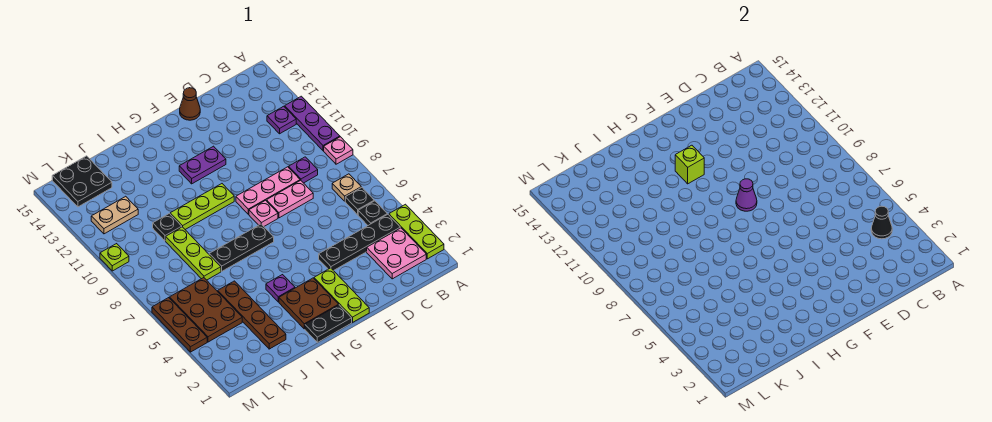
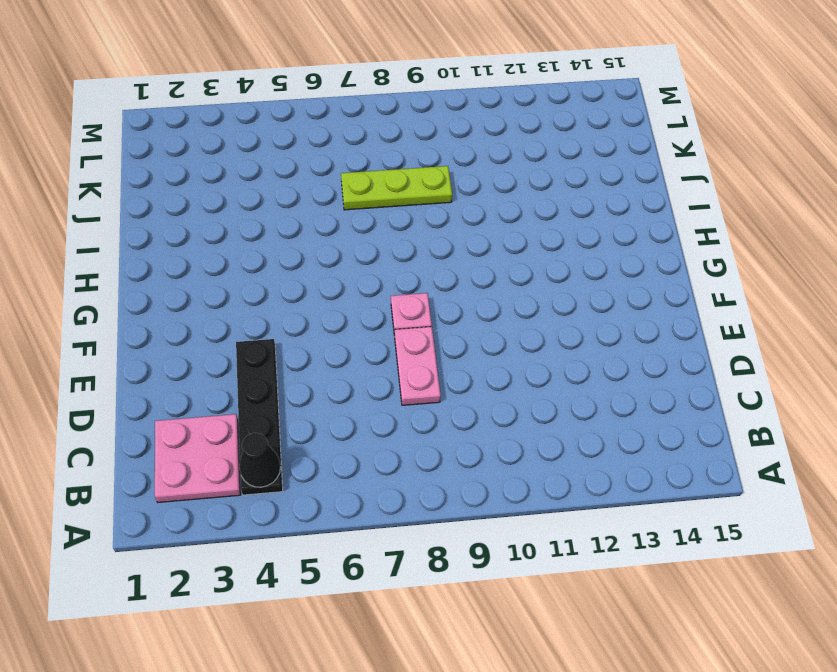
none -> lime plate A2:A4 level 1
none -> pink plate A9 level 1
none -> purple plate A10:A12 level 1
none -> black plate B5 level 1

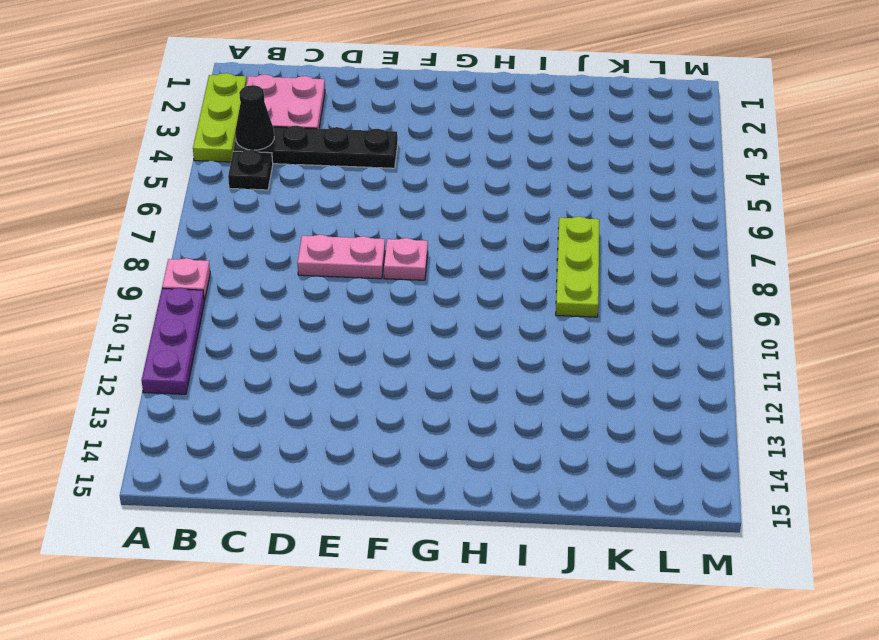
none -> black plate B6 level 1
none -> tan plate B7 level 1
none -> purple plate B12 level 1
none -> purple plate C9 level 1

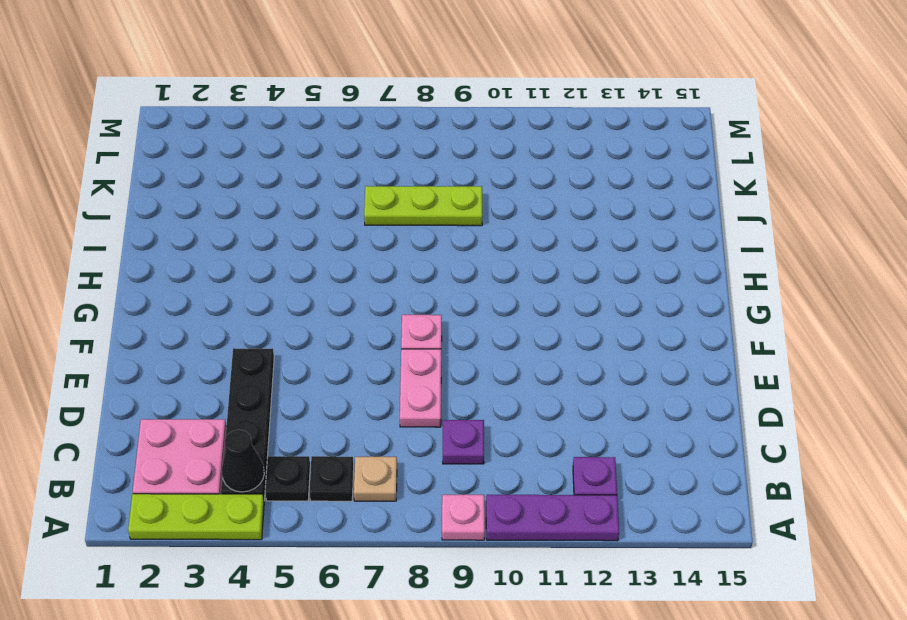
none -> pink plate D9:F9 level 1
none -> brown cone E15 level 1
none -> lime plate F1:F3 level 1
none -> purple plate F12:G12 level 1

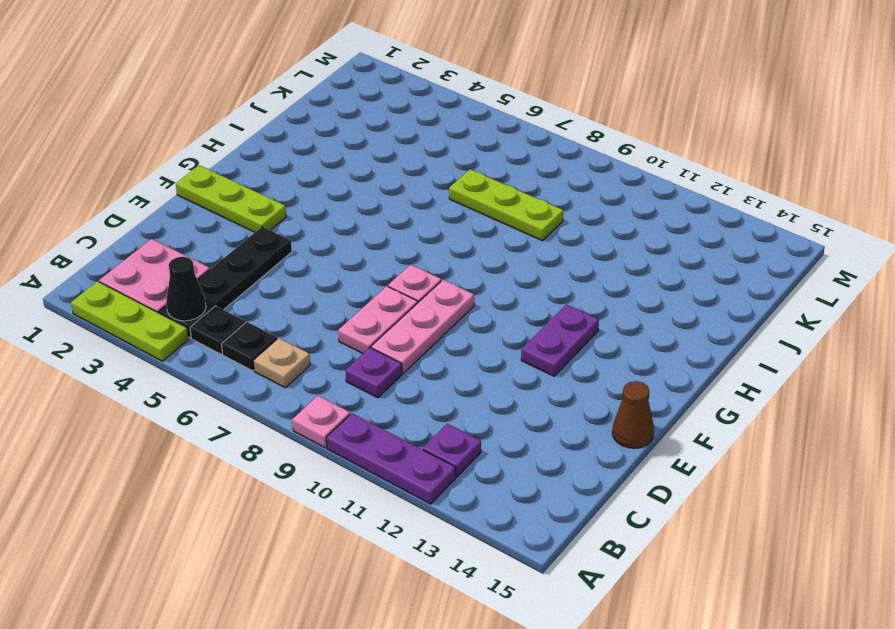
none -> black plate G1:H1 level 1
none -> brown plate G2:H3 level 1
none -> black plate G7:I7 level 1
none -> lime plate G10:I10 level 1

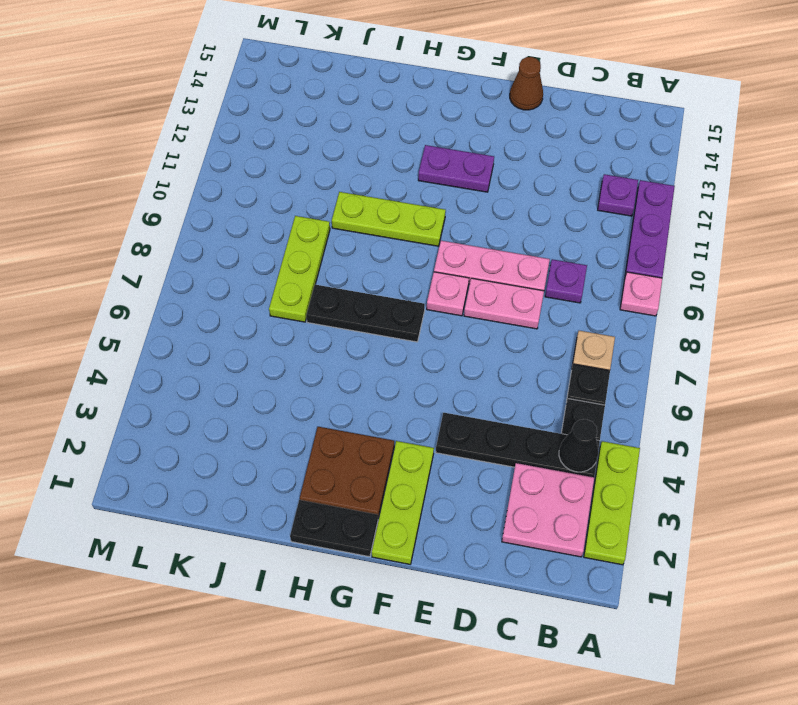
none -> purple plate H4 level 1
none -> brown plate J2:J5 level 1
none -> black plate J10 level 1
none -> brown plate K4:L6 level 1

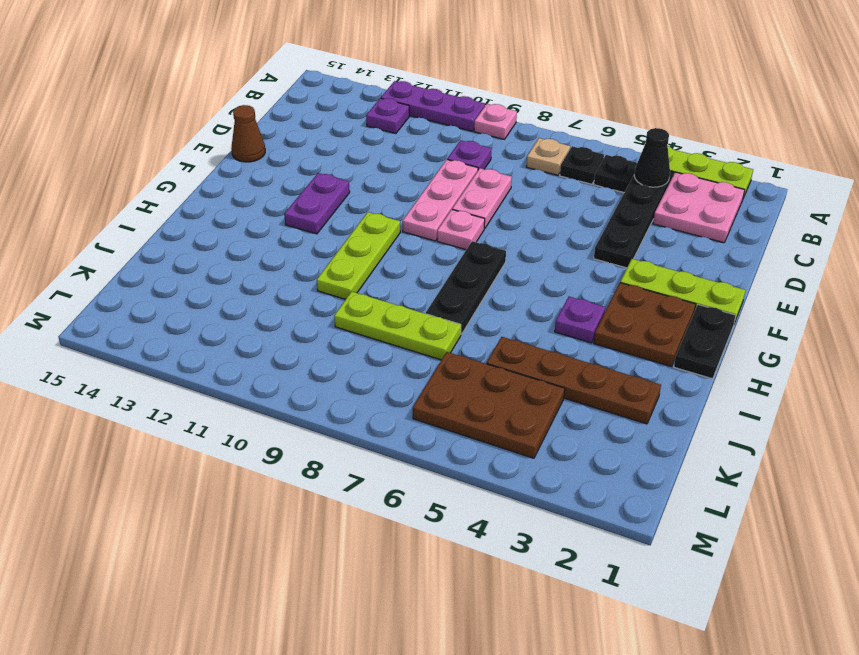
none -> black plate J10 level 1
none -> tan plate K12:L12 level 1
none -> black plate K14:L15 level 1
none -> brown plate M4:M6 level 1

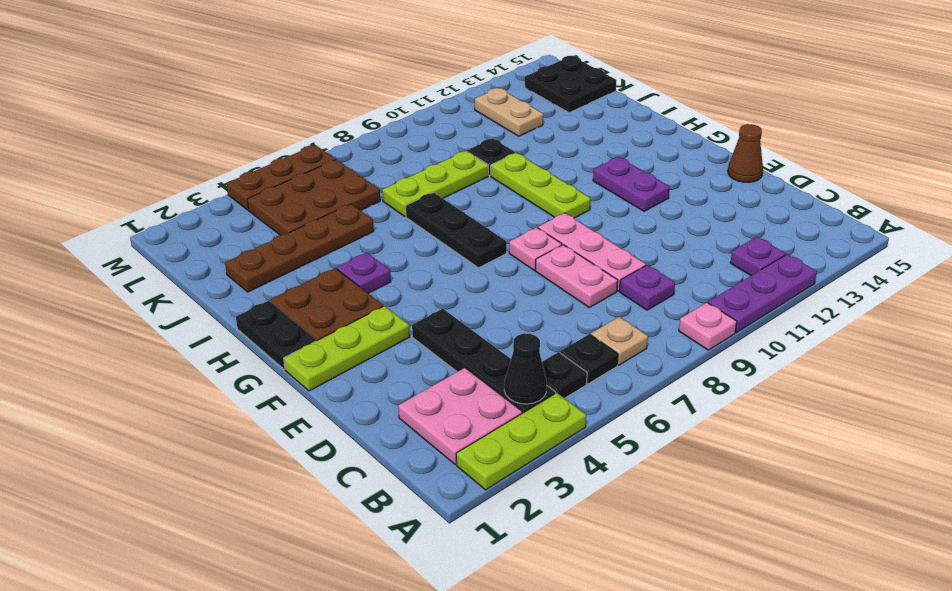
none -> lime plate M10 level 1
none -> purple cone F9 level 2
none -> lime brick G12 level 2

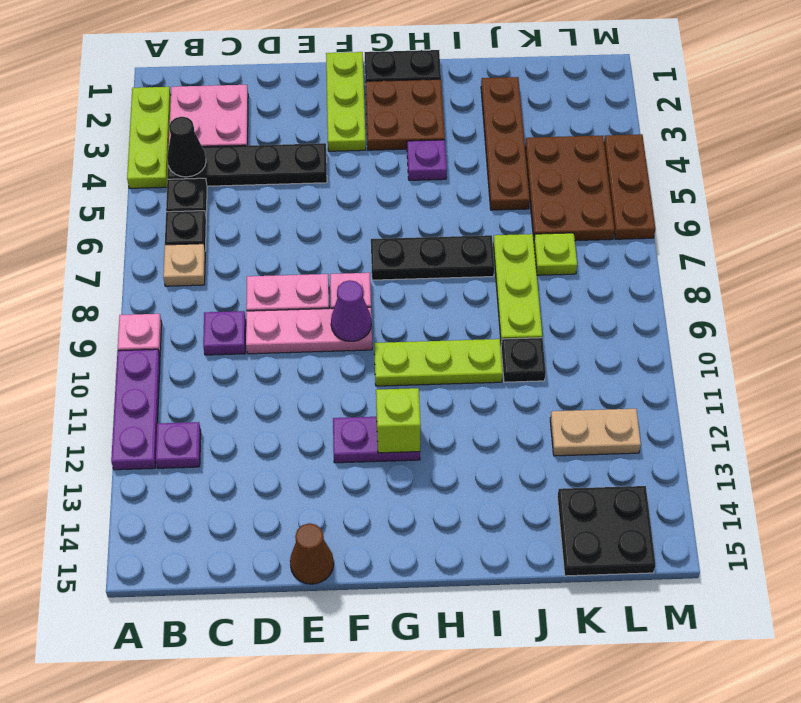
lime plate K7 level 1 -> lime plate M10 level 1

